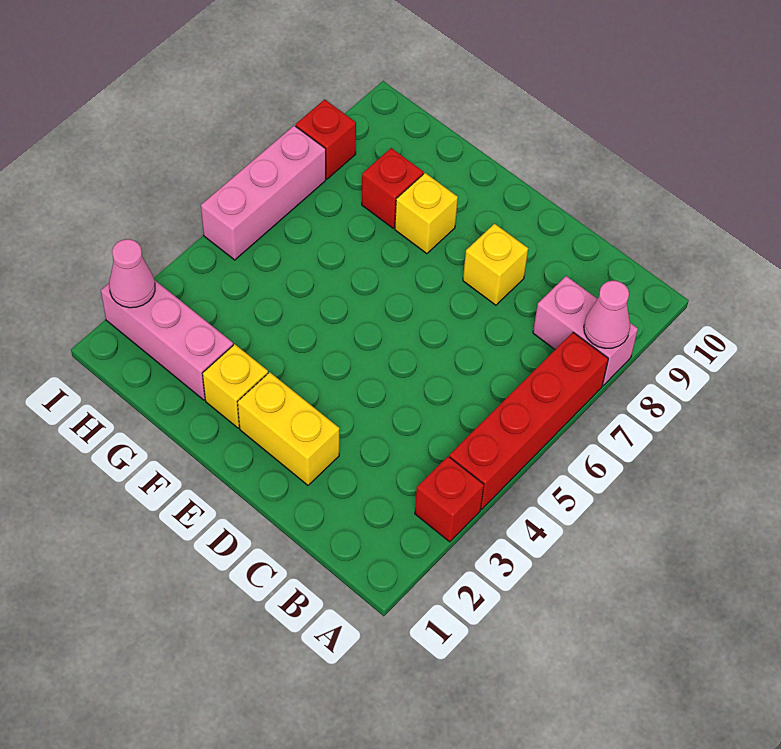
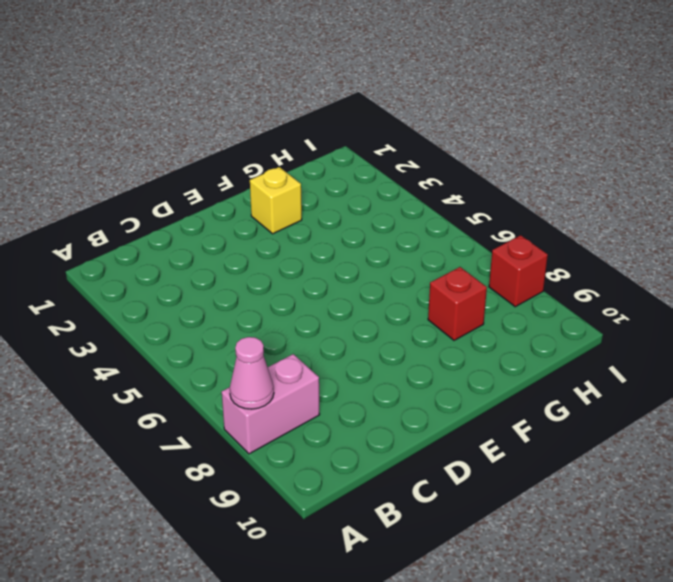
none -> red brick A3 level 1
none -> red brick A4:A7 level 1
none -> yellow brick D2:E2 level 1

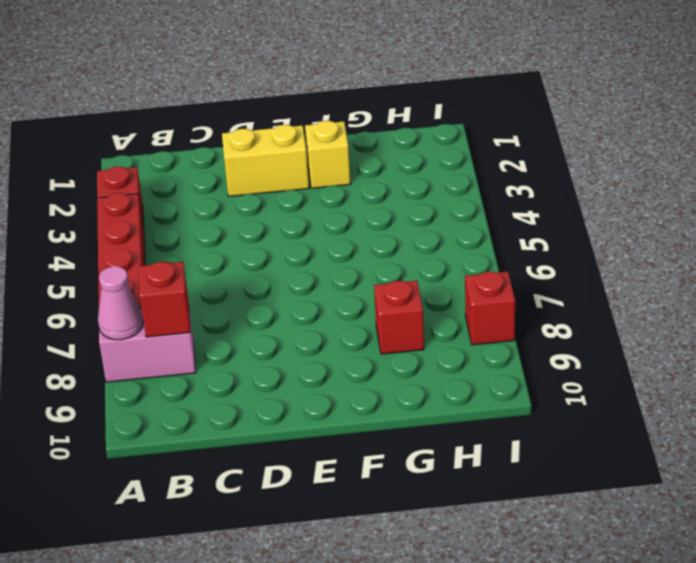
red brick B8 level 2 -> none
none -> yellow brick D8 level 1
none -> yellow brick F8 level 1
none -> pink brick G2:I2 level 1

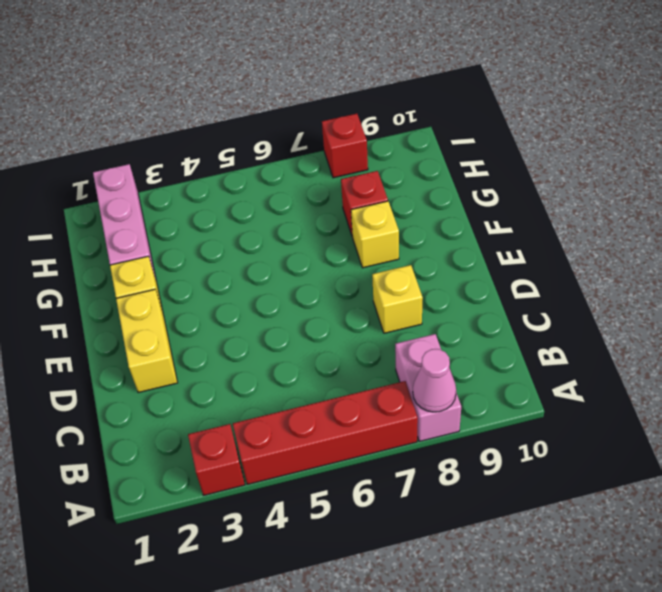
none -> pink brick I5:I7 level 1
none -> pink cone I2 level 2

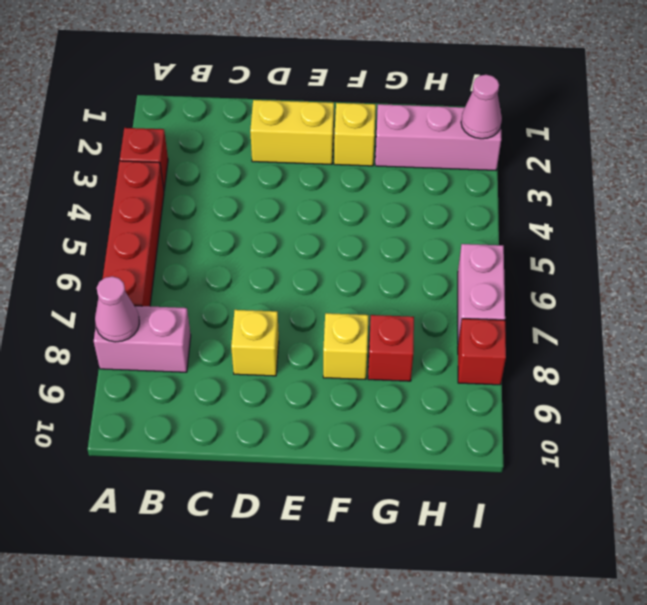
pink brick I6:I7 level 1 -> pink brick I5:I7 level 1

